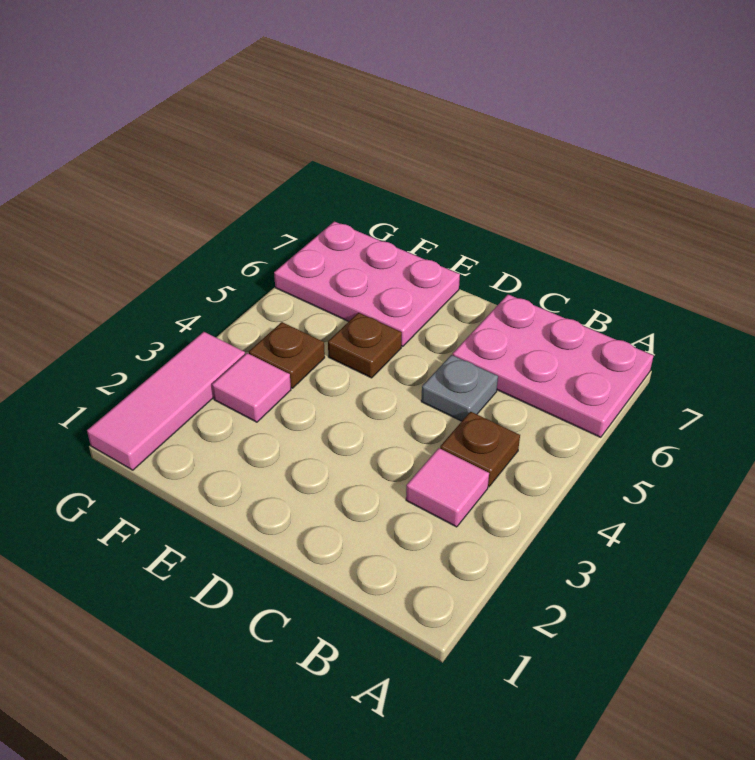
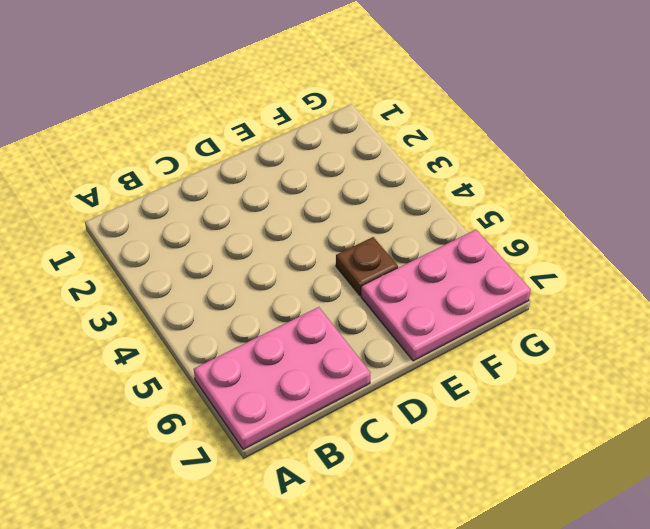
none -> pink tile B3 level 1
none -> brown plate B4 level 1

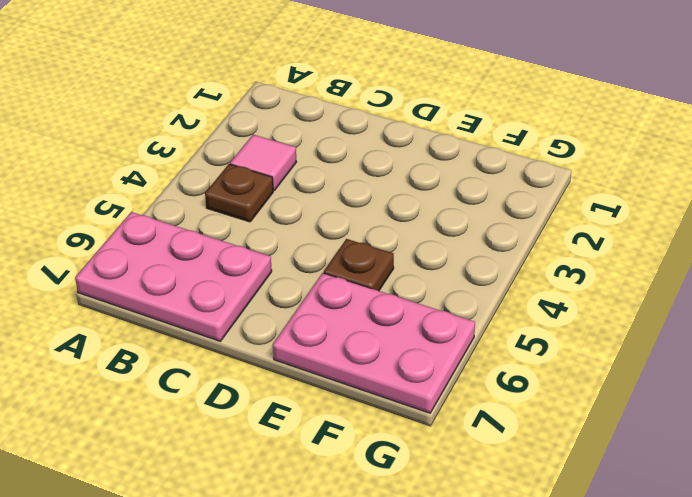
none -> grey plate C5 level 1
none -> pink tile F3 level 1

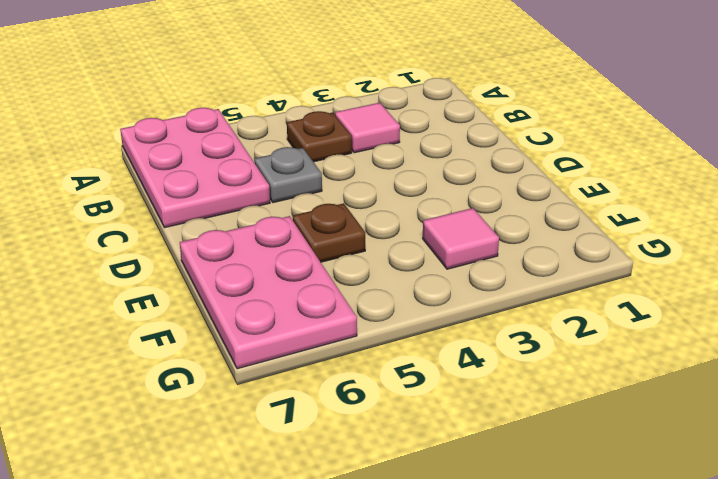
none -> brown plate F4 level 1
none -> pink tile G1:G3 level 1

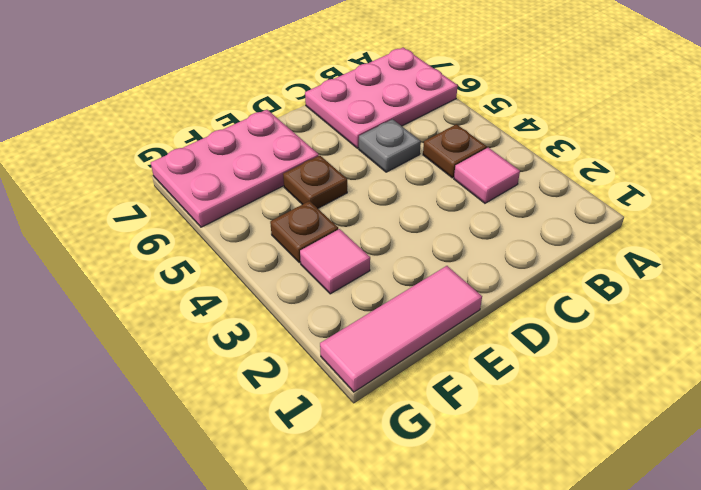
pink tile E1:G1 level 1 -> pink tile G1:G3 level 1

